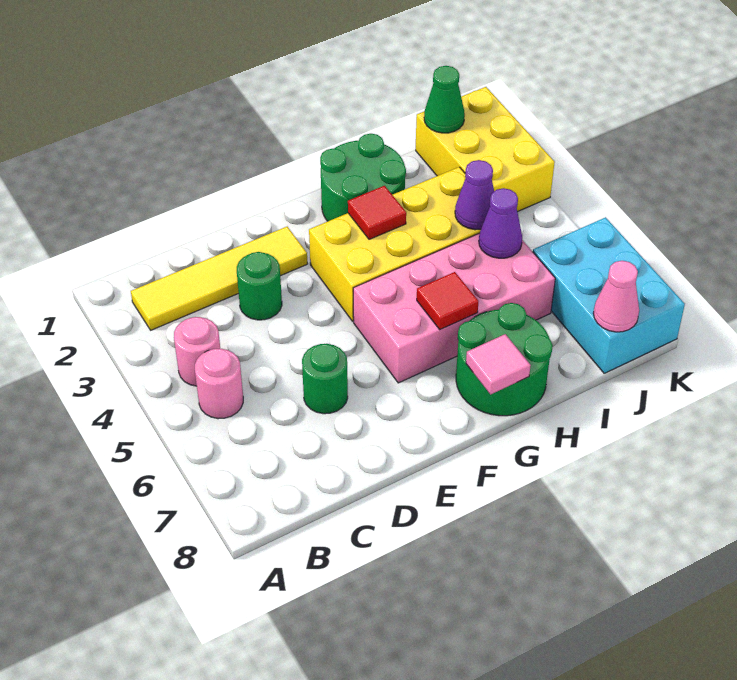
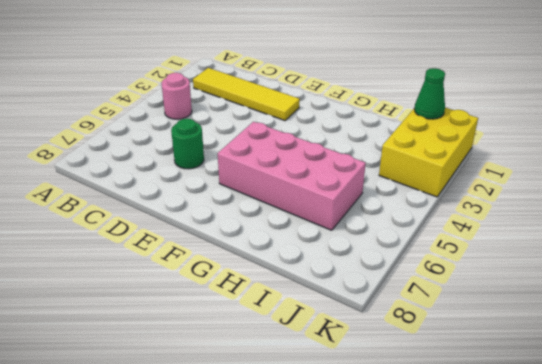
none -> pink round brick B5 level 1
none -> green round brick D3 level 1
none -> yellow brick F3:I4 level 1

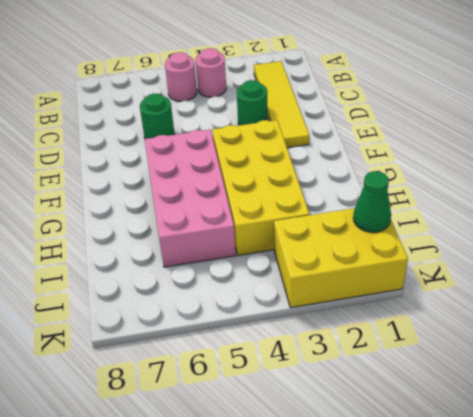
none -> green round brick G1:H2 level 1
none -> green round brick G7:H8 level 1
none -> cyan brick J6:K8 level 1

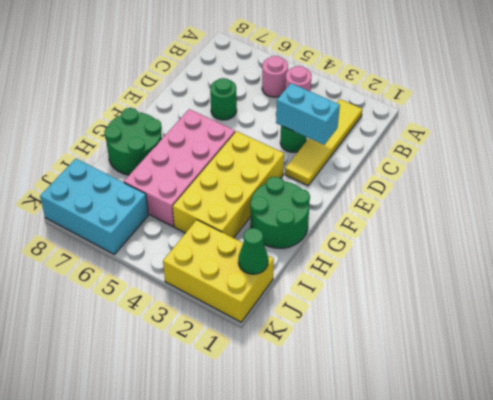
cyan brick D2:D3 level 2 -> none
none -> red tile G3 level 2
none -> red tile G6 level 2
none -> pink tile G8 level 2

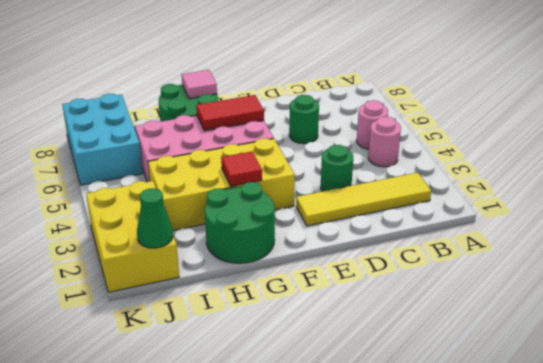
red tile F6:G6 level 2 -> red tile G6 level 2
none -> purple cone I4 level 2
none -> purple cone I5 level 2
none -> pink cone J8 level 2

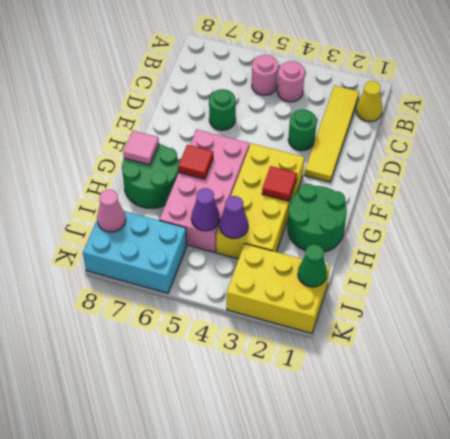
yellow cone B1 level 1 -> none

